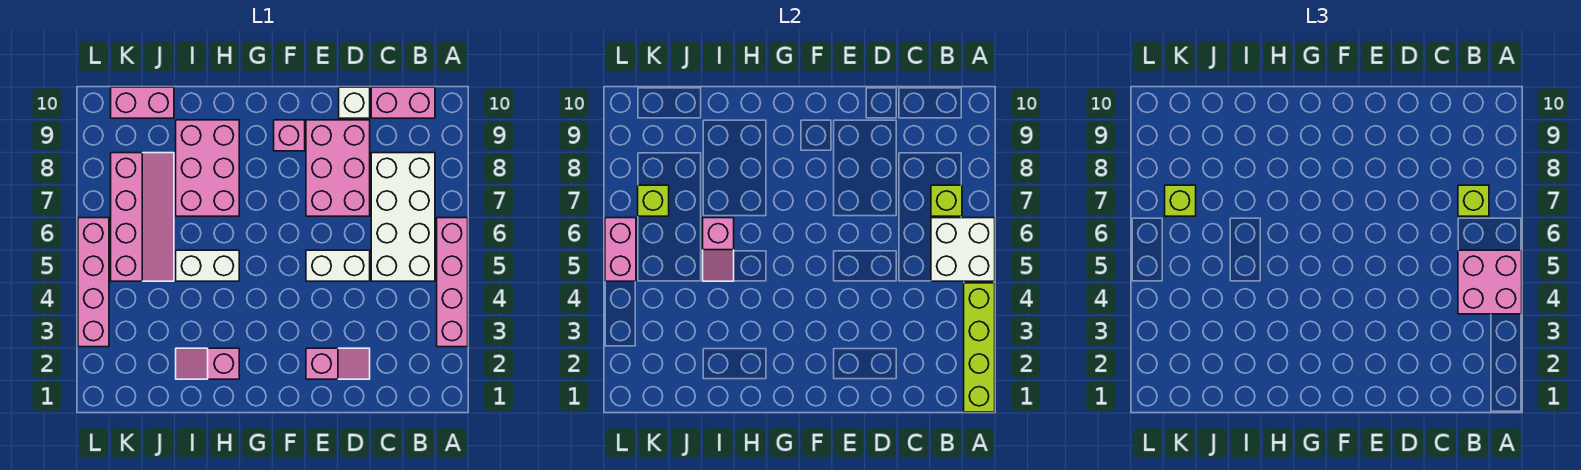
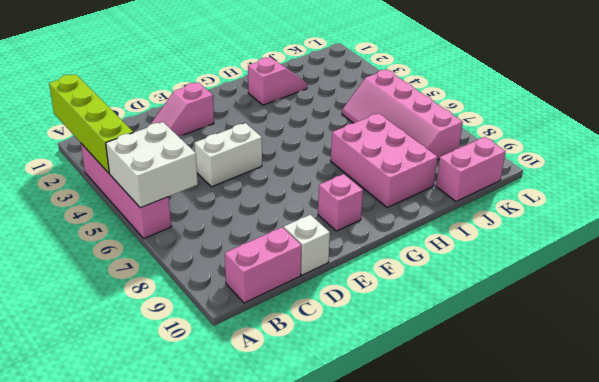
none -> white brick B5:C8 level 1
none -> pink brick D7:E9 level 1
none -> white brick H5:I5 level 1

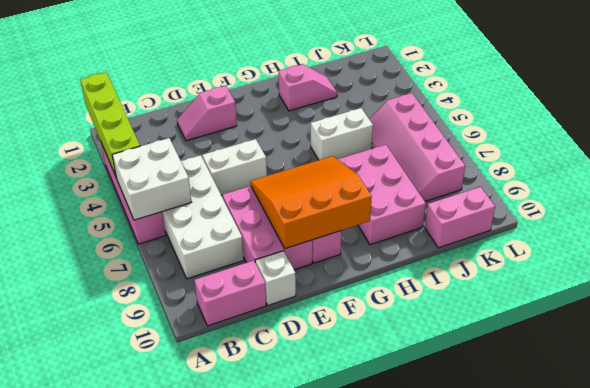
orange slope E7:G9 level 2 top 9 -> none
none -> pink brick L3:L6 level 1
none -> lime brick B7 level 2
none -> pink slope I5:I6 level 2 top 6

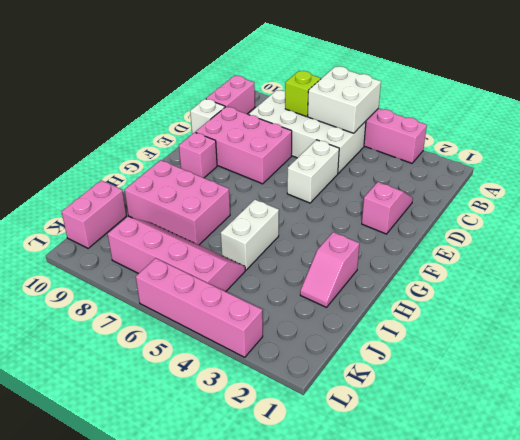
none -> lime brick A1:A4 level 2
none -> pink slope I5:I6 level 2 top 6
none -> lime brick K7 level 2

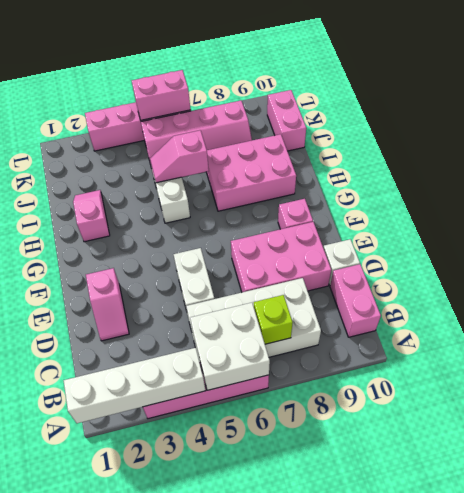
white brick A1:A4 level 2 -> lime brick A1:A4 level 2
none -> lime brick K7 level 2
none -> pink brick A4:B5 level 3
none -> lime brick B7 level 3

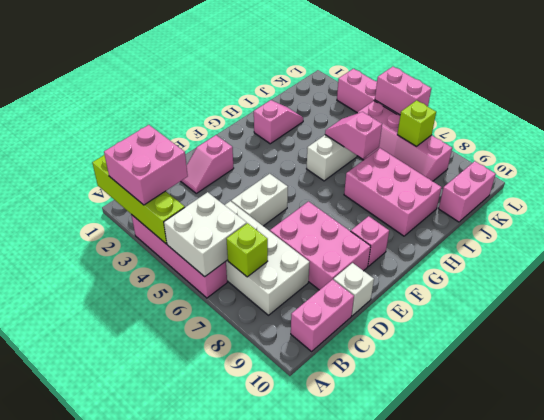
pink brick A2:B3 level 3 -> pink brick A4:B5 level 3
none -> lime brick B7 level 3
none -> lime brick K7 level 3

